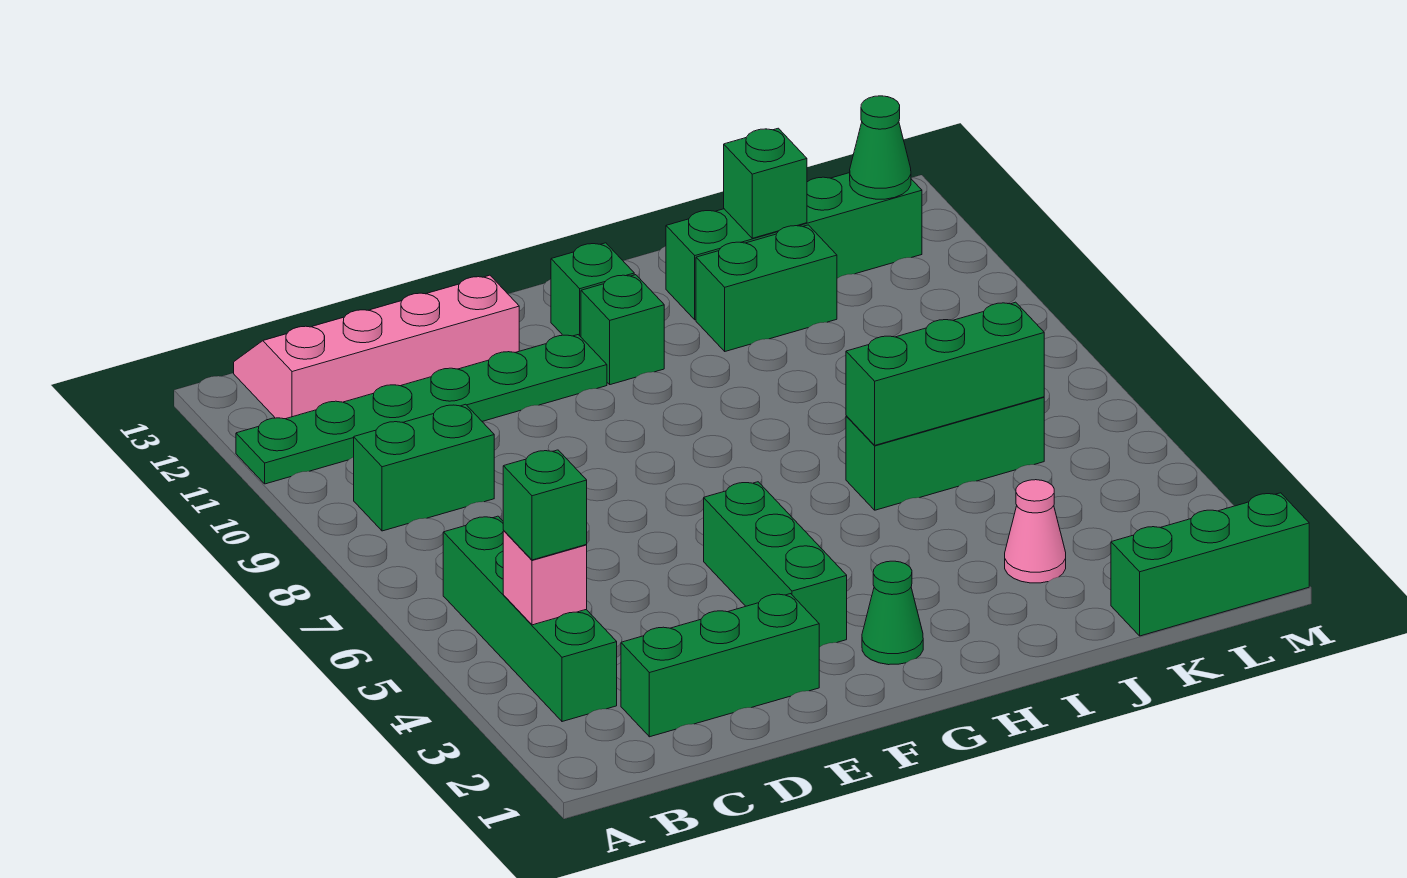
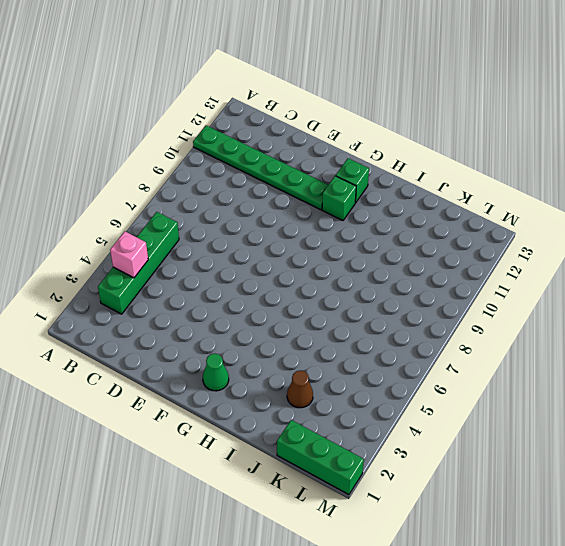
brown cone J3 level 1 -> pink cone J3 level 1
none -> green brick B9:C9 level 1
none -> pink slope B12:E13 level 1 top 12
none -> green brick C2:E2 level 1

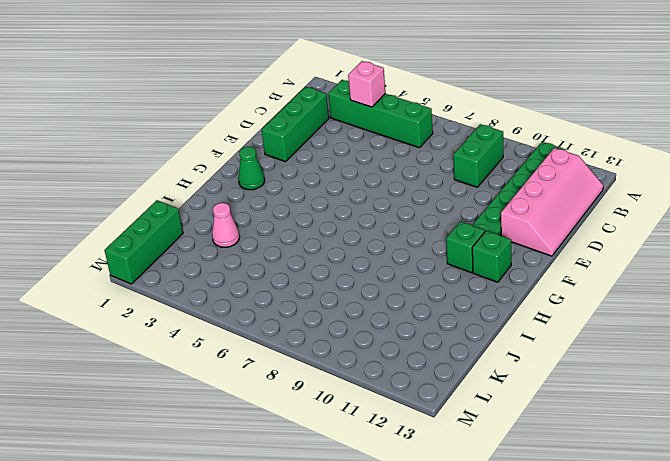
none -> green brick F3:F5 level 1
none -> green brick I6:K6 level 1
none -> green brick I11:J11 level 1

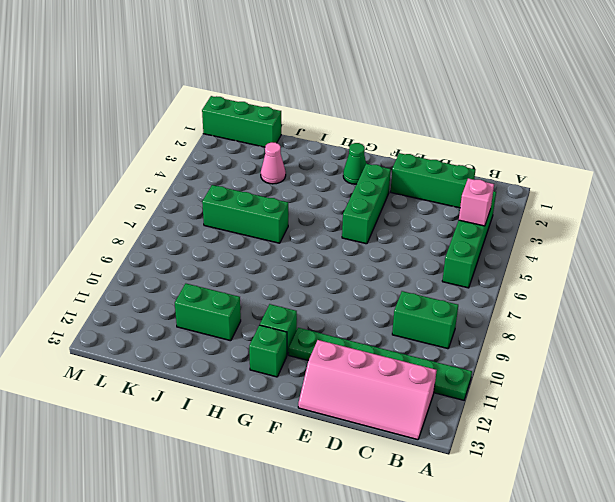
none -> green brick I12:L12 level 1
none -> green brick I6:K6 level 2
none -> green brick J12 level 2

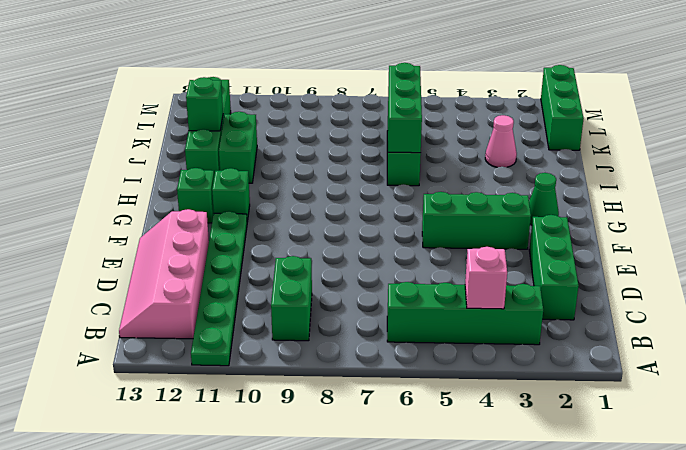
none -> green cone L12 level 2
none -> green brick B4 level 3

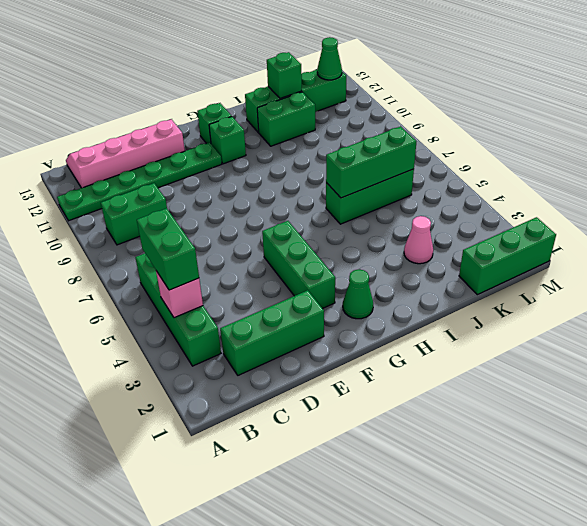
green brick B4:B5 level 3 -> green brick B4 level 3

